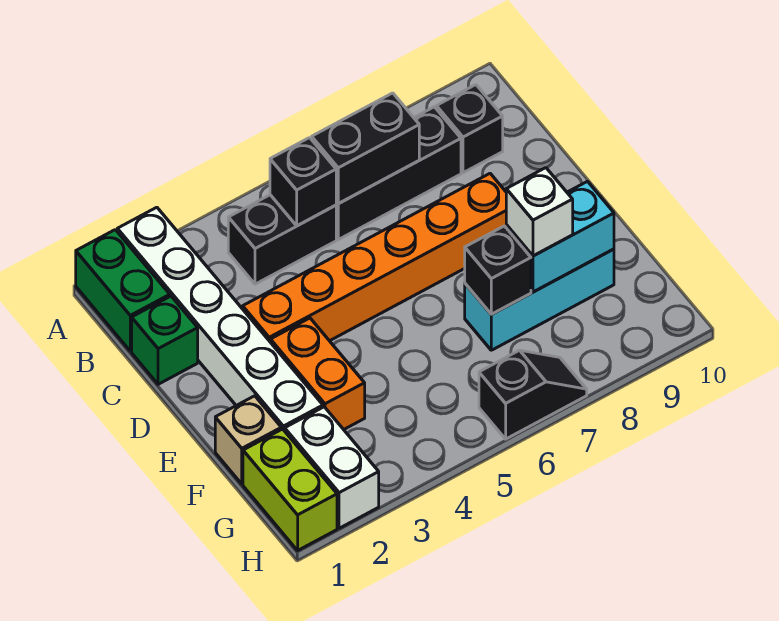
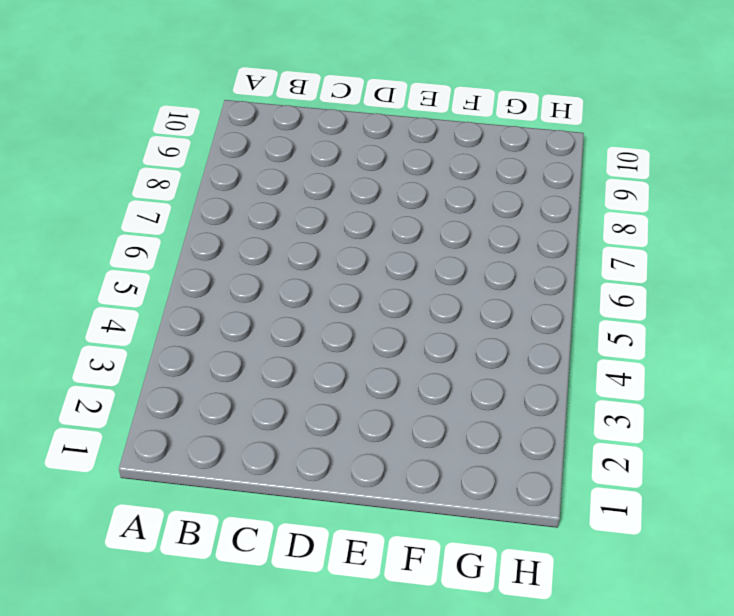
none -> green brick A1:B1 level 1
none -> white brick A2:F2 level 1
none -> black brick B4:B5 level 1

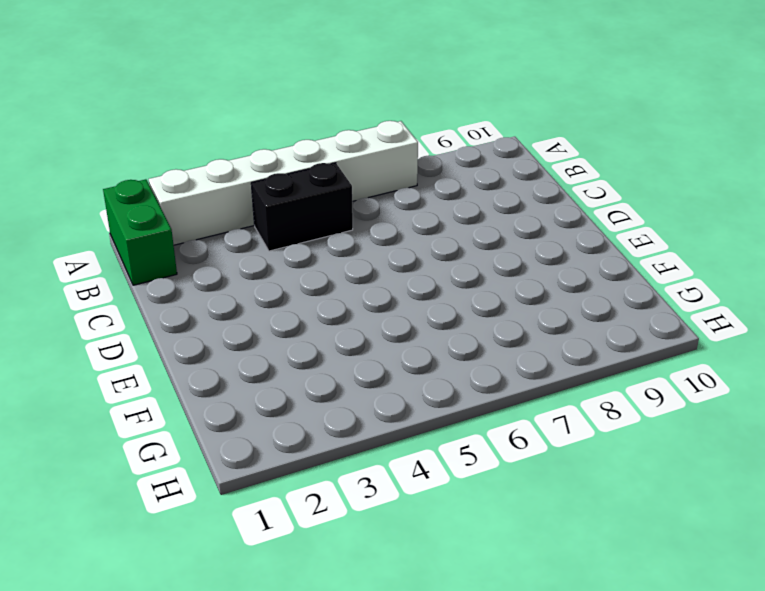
white brick A2:A7 level 1 -> white brick A2:F2 level 1
none -> black brick B6:B8 level 1
none -> black brick B9 level 1
none -> green brick C1 level 1

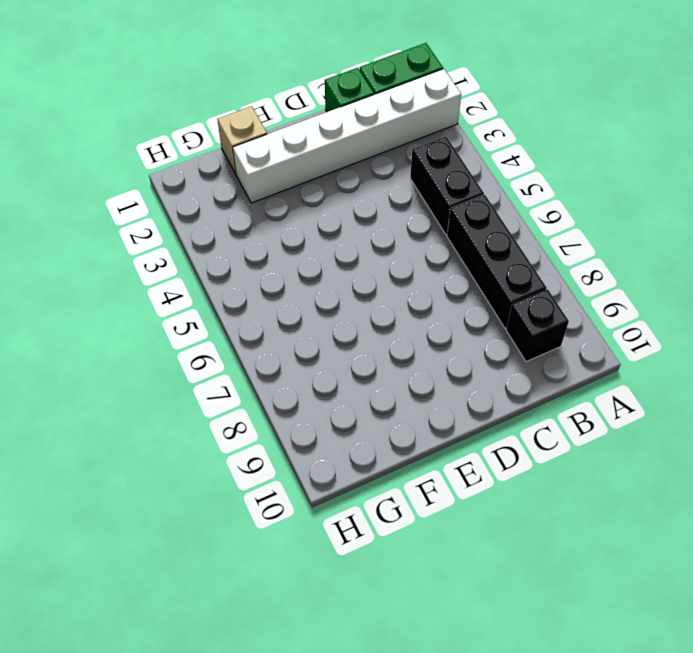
none -> orange brick D3:D8 level 1
none -> orange brick E3:F3 level 1
none -> cyan brick F7:F9 level 1

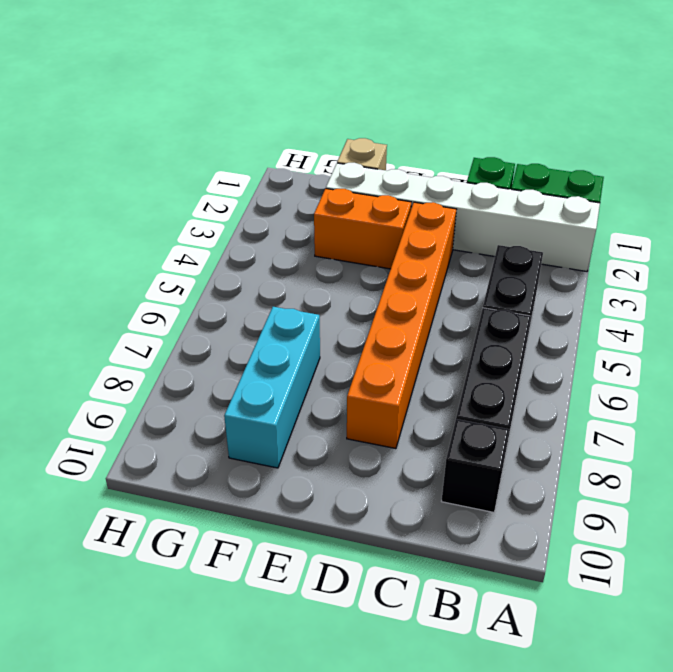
none -> lime brick G1:H1 level 1
none -> white brick G2:H2 level 1
none -> black slope H6:H7 level 1 top 6

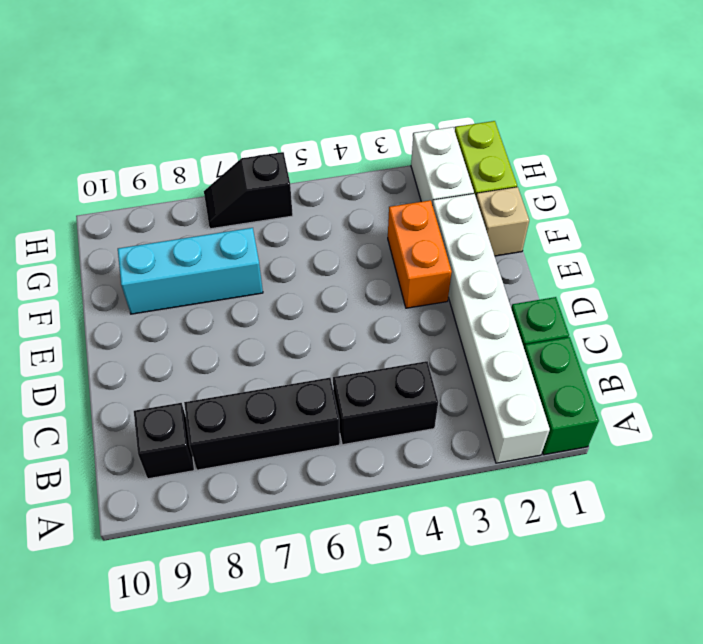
none -> orange brick D3:D8 level 1
none -> black brick B5 level 2
none -> black brick B6:B7 level 2

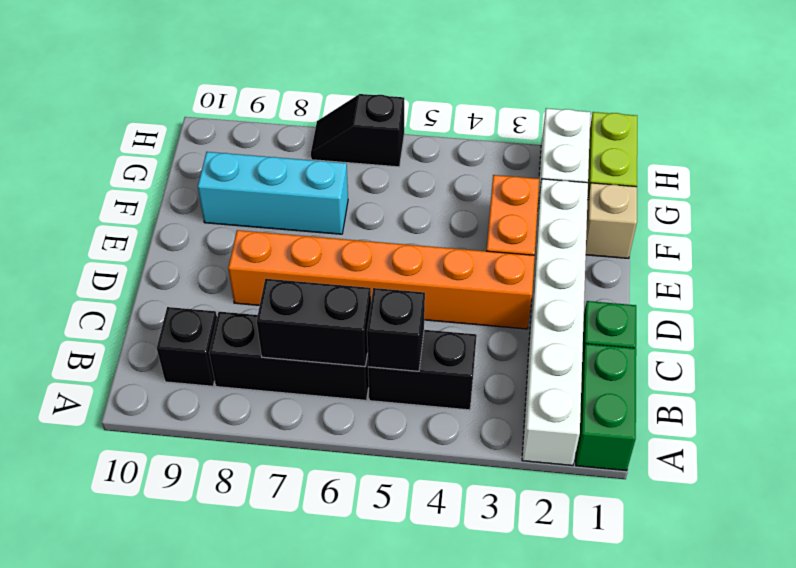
none -> black brick F7 level 2
none -> cyan brick F8:F9 level 2
none -> white brick F8 level 3

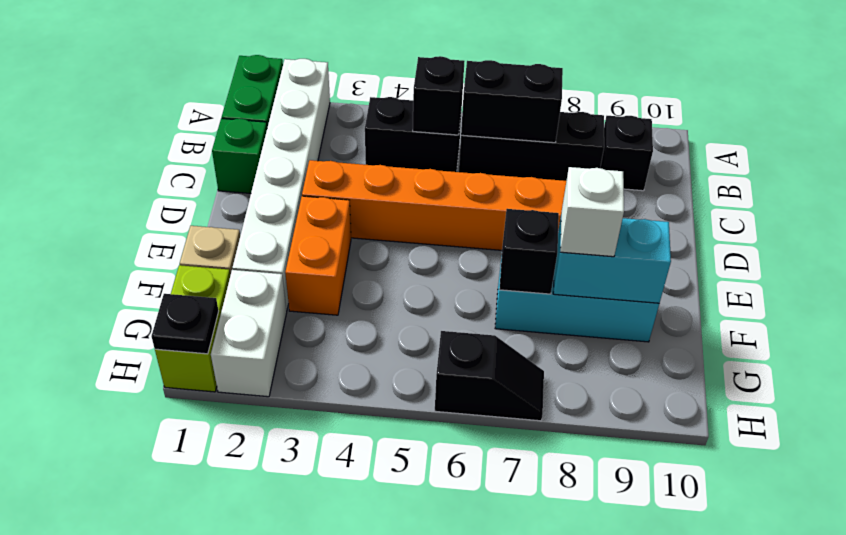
black plate H1 level 2 -> none

